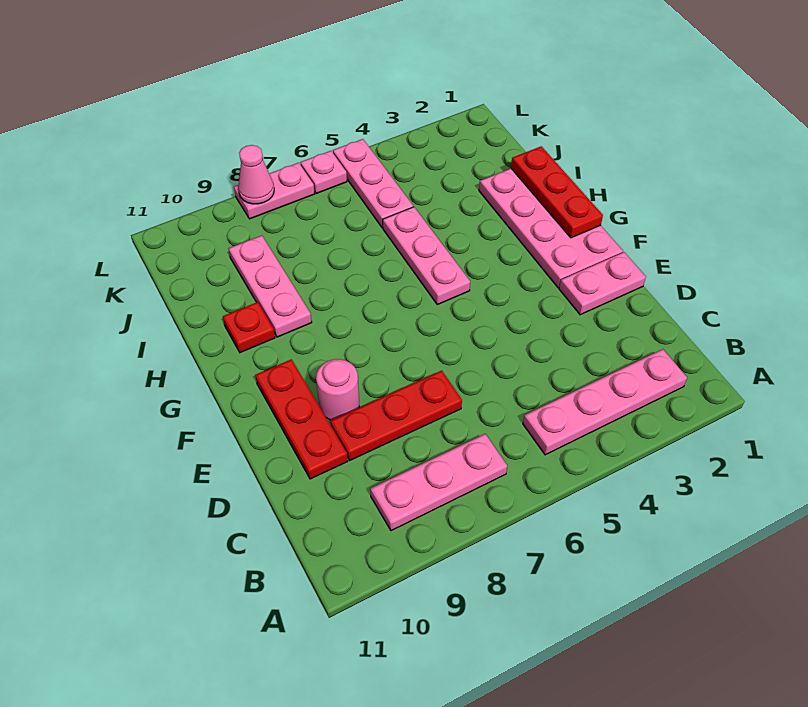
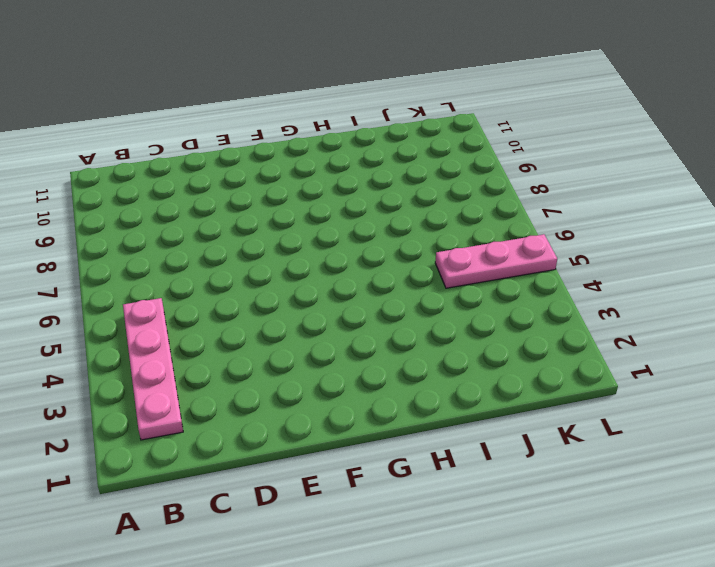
none -> pink plate B7:B9 level 1
none -> red plate D7:D9 level 1
none -> red plate D10:F10 level 1

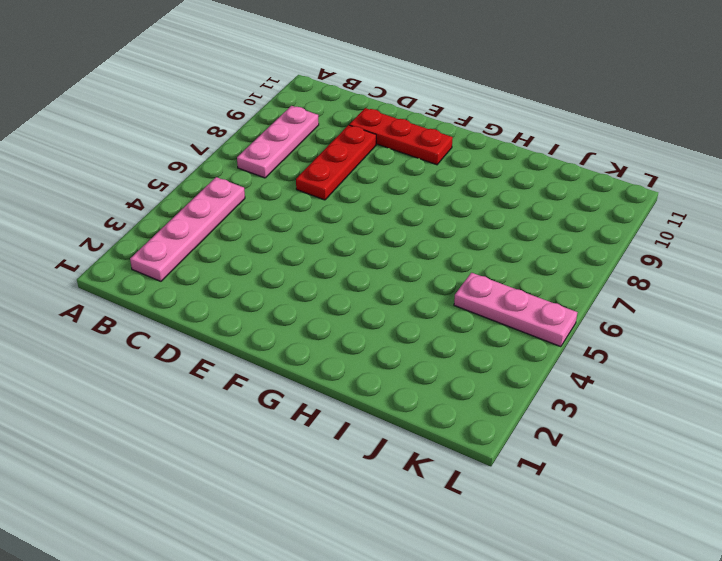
none -> pink plate E1:E2 level 1
none -> pink round brick E9 level 1
none -> pink plate F1:I2 level 1

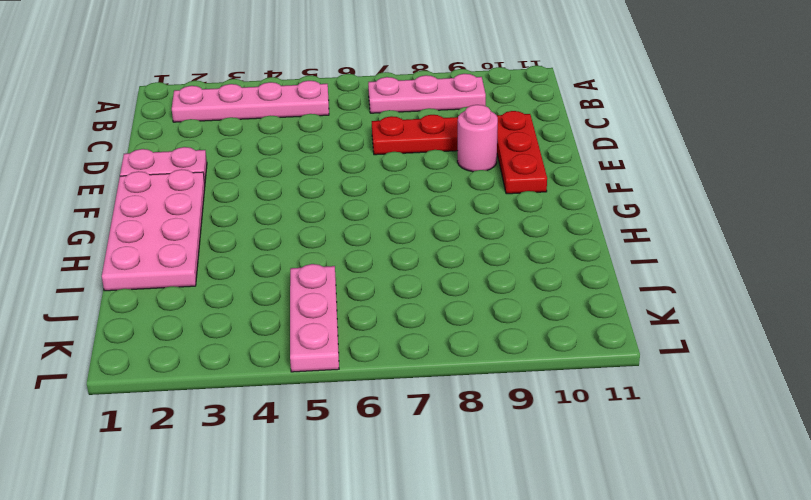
none -> pink plate G5:I5 level 1
none -> pink plate H9:J9 level 1
none -> red plate H10 level 1

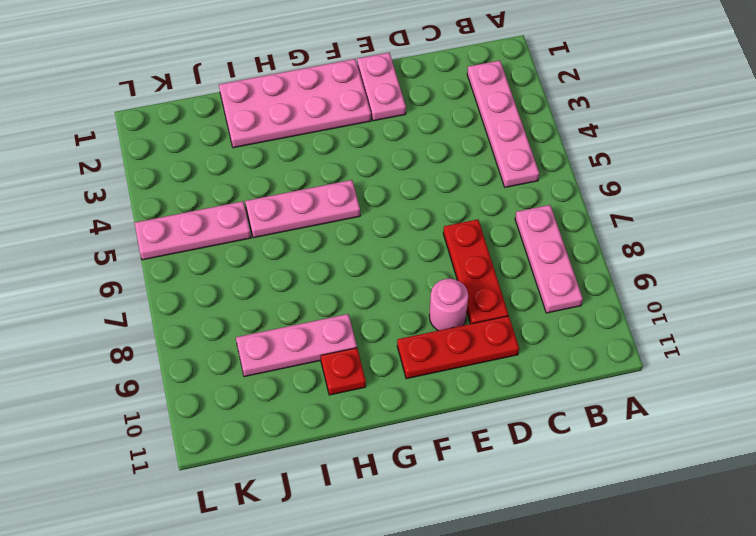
none -> pink plate L6 level 1
none -> pink plate L7:L8 level 1
none -> red plate G1:I1 level 2

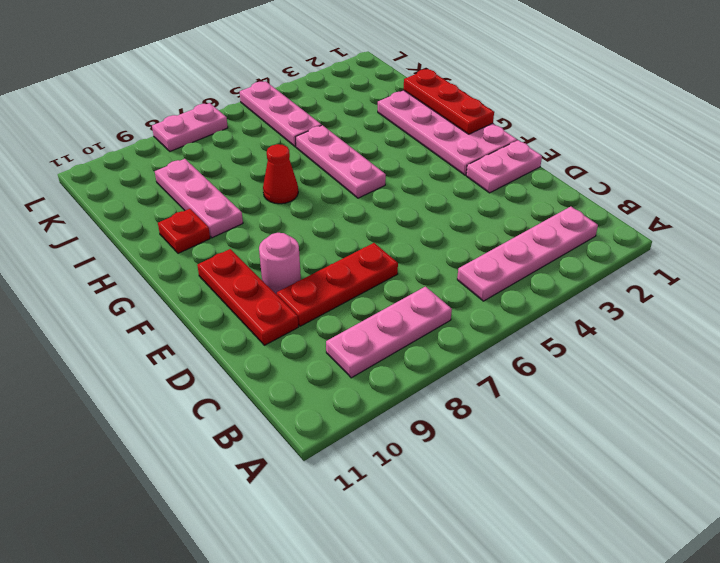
red cone H7 level 1 -> none
none -> pink plate L6 level 1
none -> pink cone L8 level 2

